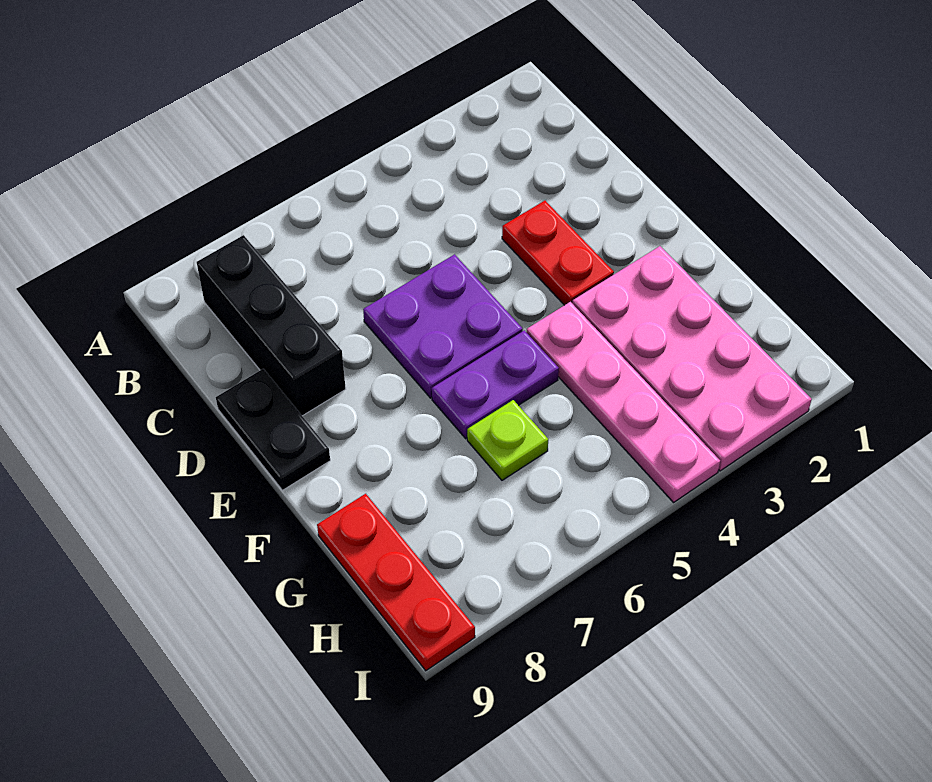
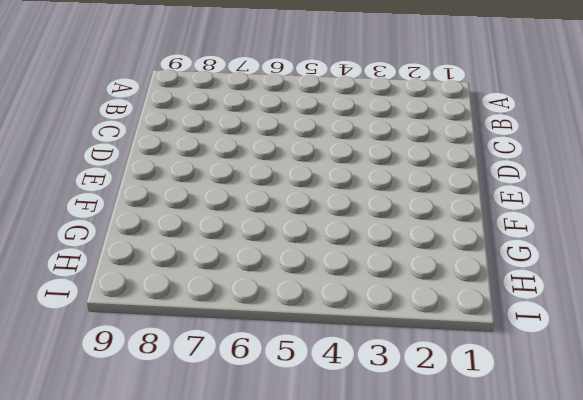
none -> black brick B8:D8 level 1
none -> red plate D3:E3 level 1

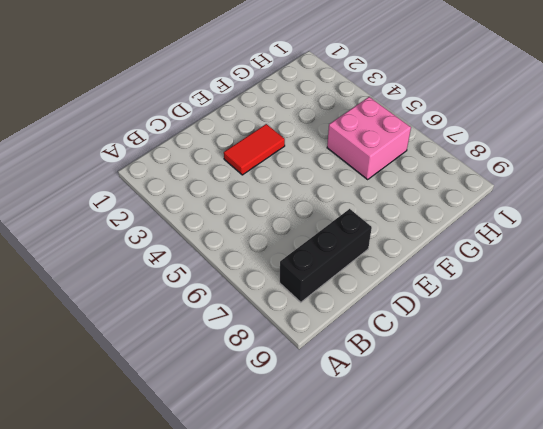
red tile D3:E3 level 1 -> red plate D3:E3 level 1
pink brick G5:H6 level 1 -> lime plate G6 level 1
none -> purple plate D5:E6 level 1
none -> black plate D9:E9 level 1

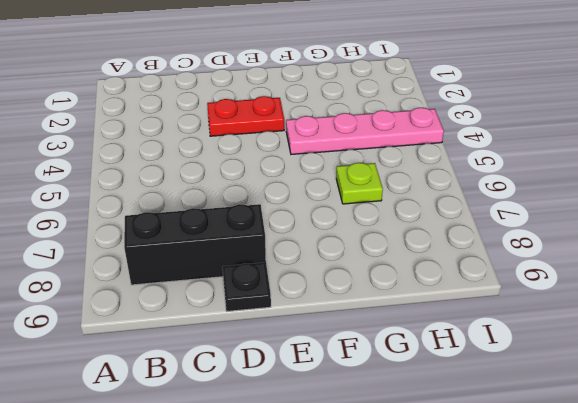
black plate D9 level 1 -> black plate D9:E9 level 1
none -> purple plate D5:E6 level 1
none -> pink plate F2:I3 level 1

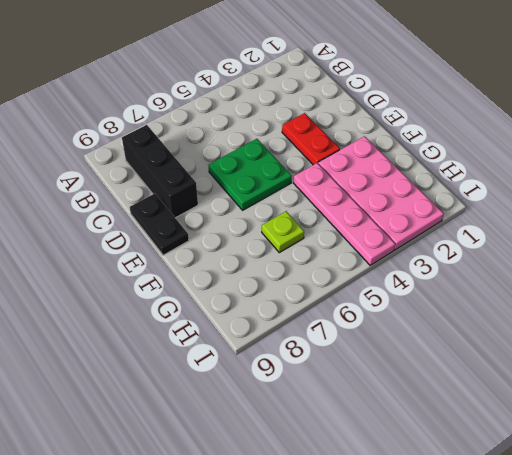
green plate D5:E6 level 1 -> purple plate D5:E6 level 1
none -> purple plate F5:F6 level 1
none -> red plate G9:I9 level 1

